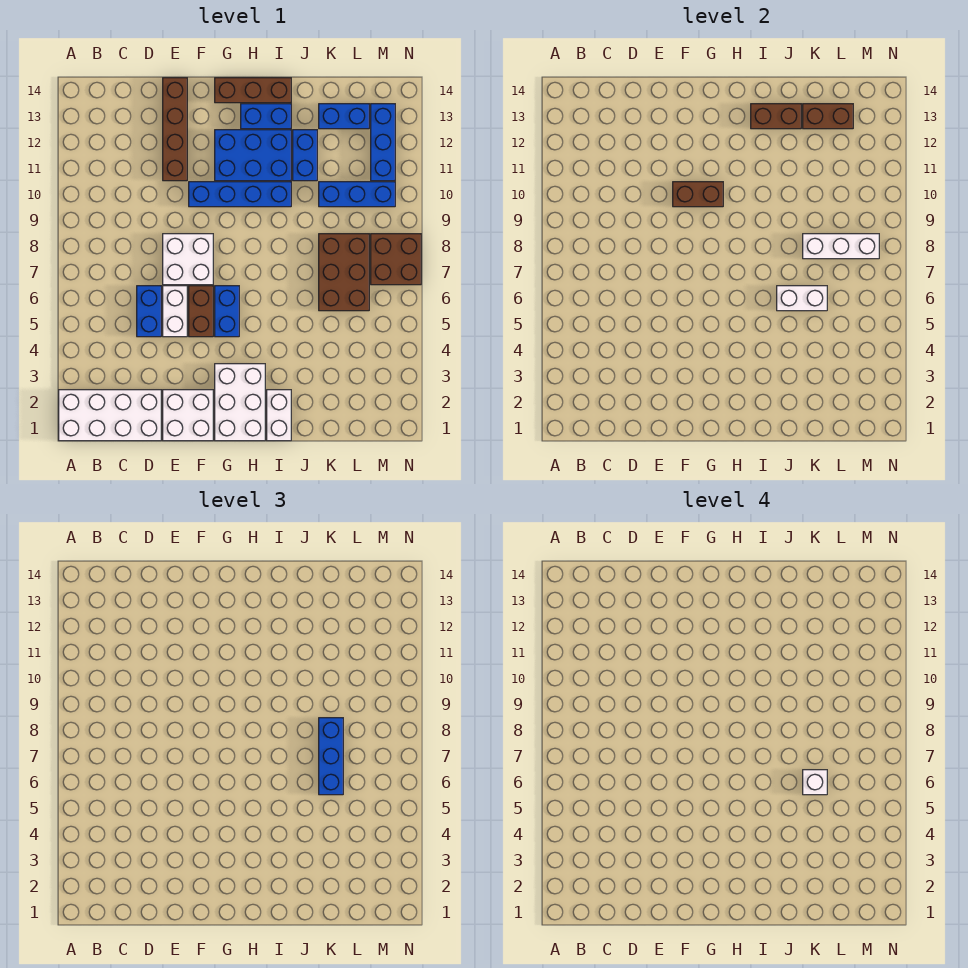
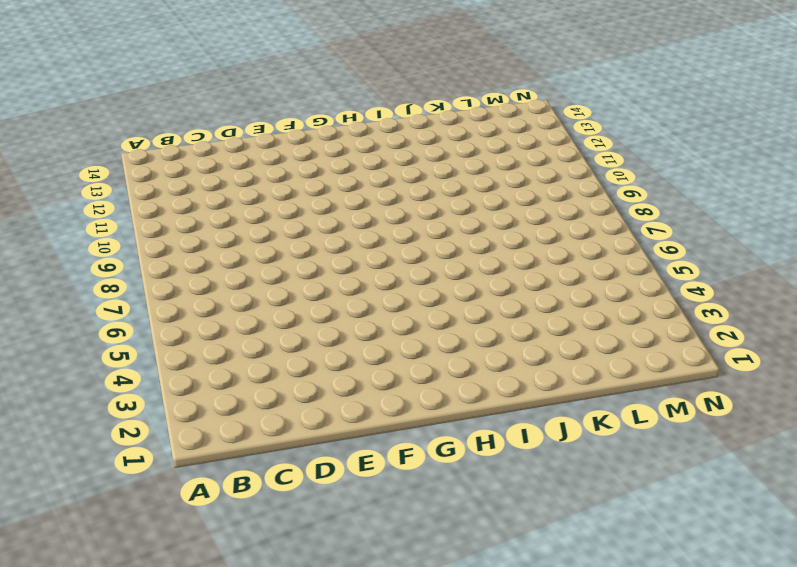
none -> white brick A1:D2 level 1
none -> blue brick D5:D6 level 1
none -> white brick E1:F2 level 1

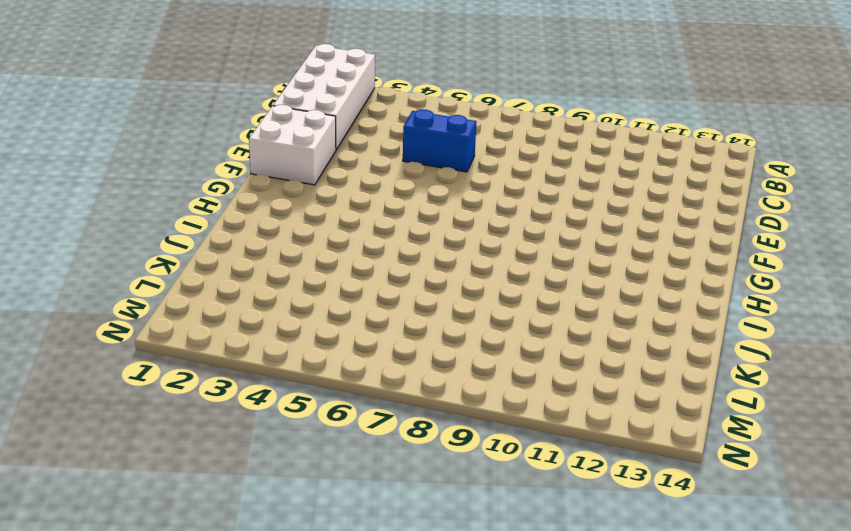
none -> white brick E5:E6 level 1
none -> white brick E7:F8 level 1
none -> brown brick E11:E14 level 1

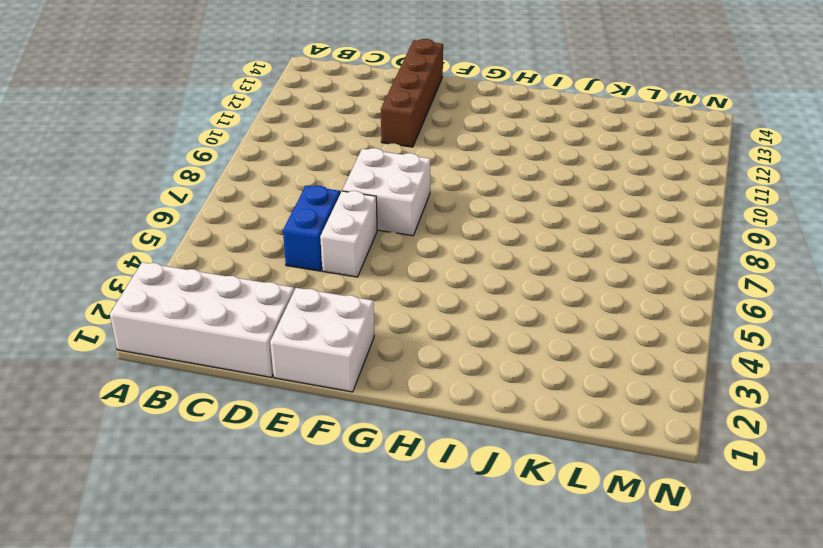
none -> brown brick F5:F6 level 1
none -> blue brick F10:I10 level 1
none -> white brick G1:H3 level 1

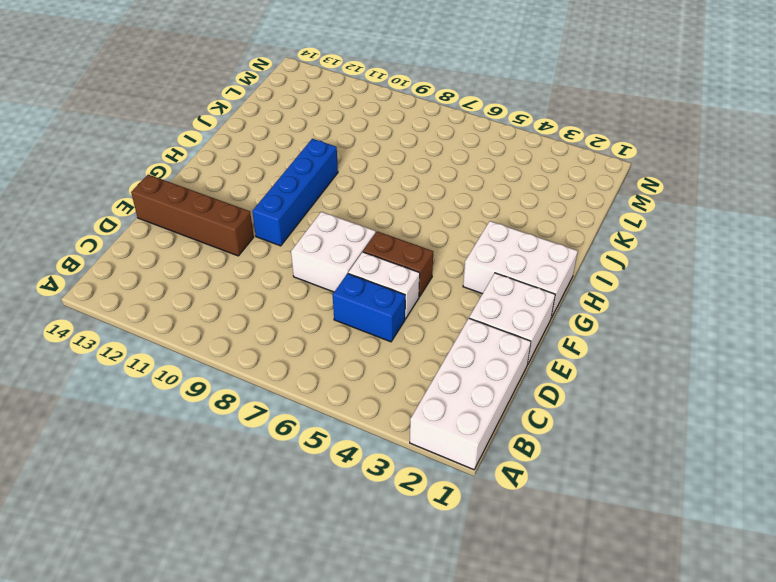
none -> blue brick G5:G6 level 1
none -> blue brick G11:I12 level 1
none -> brown brick G14:I14 level 1

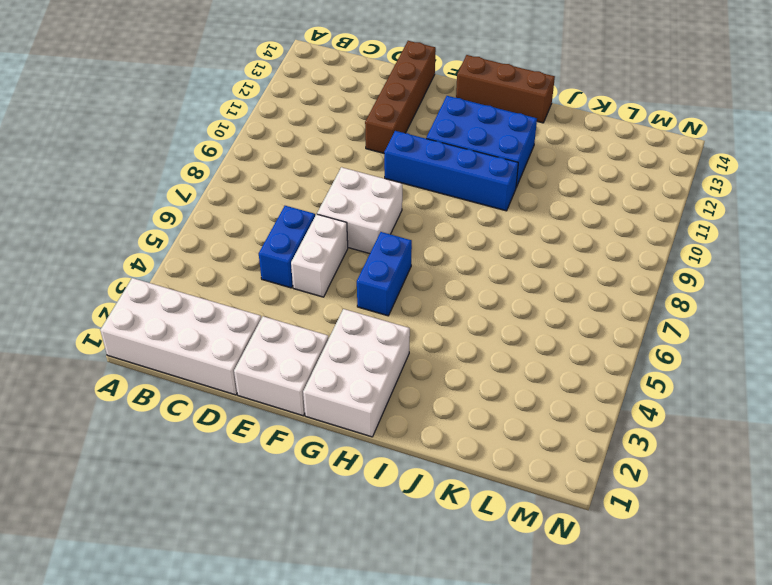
none -> brown brick F5:F6 level 1
none -> blue brick H13:I13 level 1
none -> white brick I1:I2 level 1

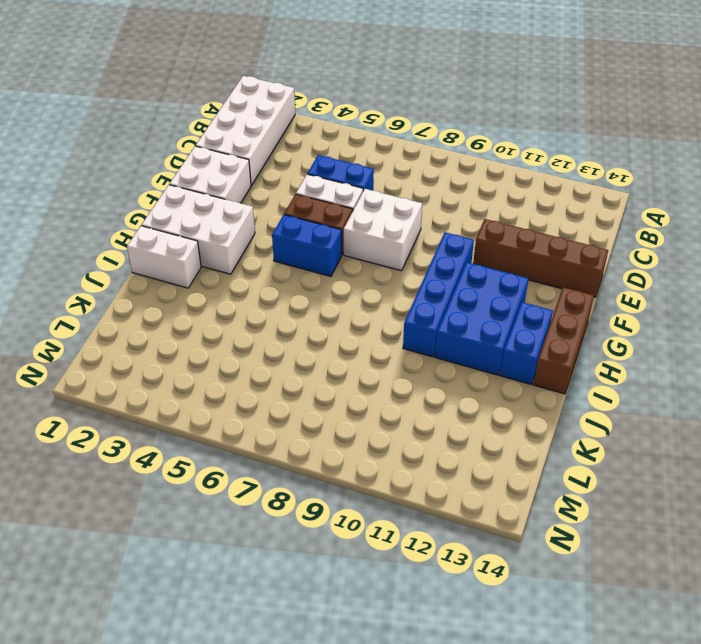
none -> blue brick J11:J12 level 1
none -> brown brick K6:L8 level 1
none -> blue brick K10:M10 level 1

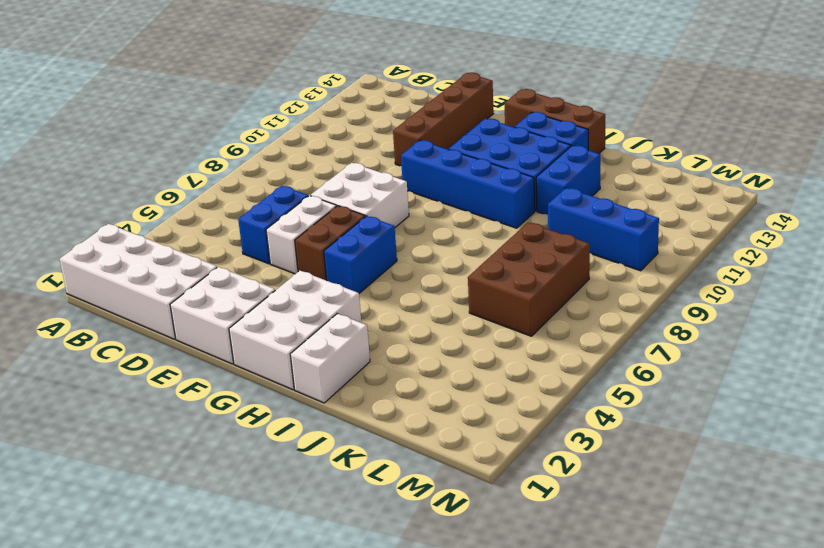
none -> blue brick K13:L13 level 1
none -> brown brick M7:N8 level 1
none -> blue brick M11:M13 level 1

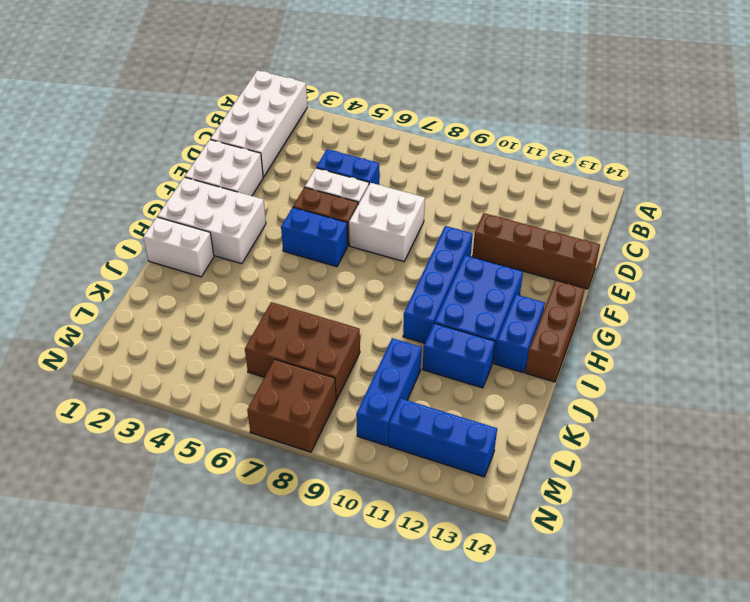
none -> blue brick K13:L13 level 1
none -> brown brick F10:G10 level 2
none -> brown brick I13:J13 level 2

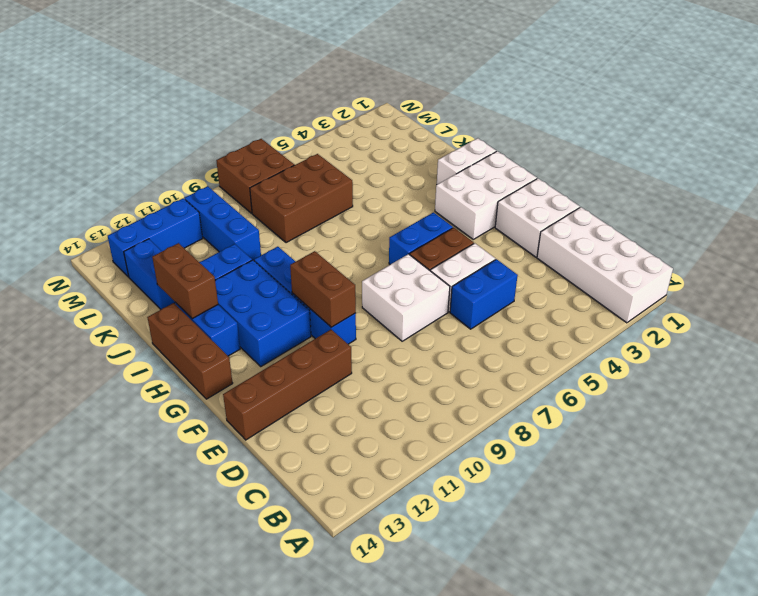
none -> white brick J6:K6 level 2
none -> white brick K8:M8 level 2
none -> brown brick K13:L13 level 2

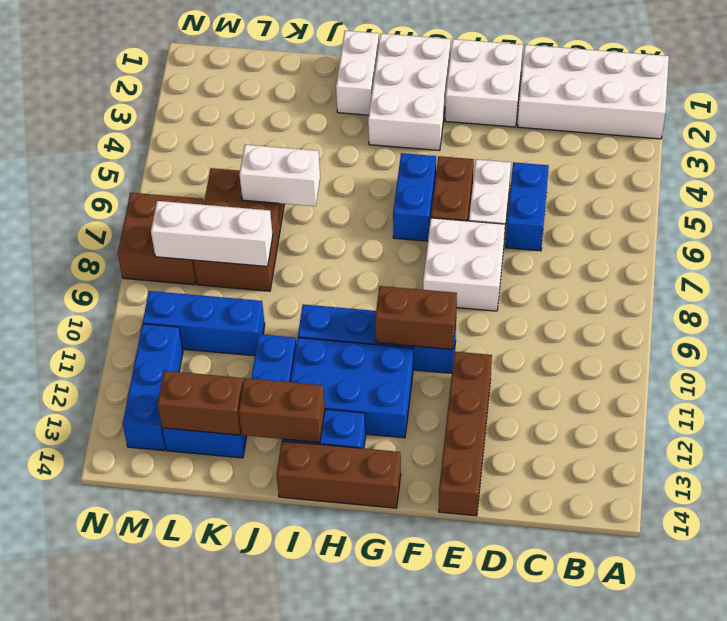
none -> blue brick K6:K8 level 3
none -> white brick K6 level 4

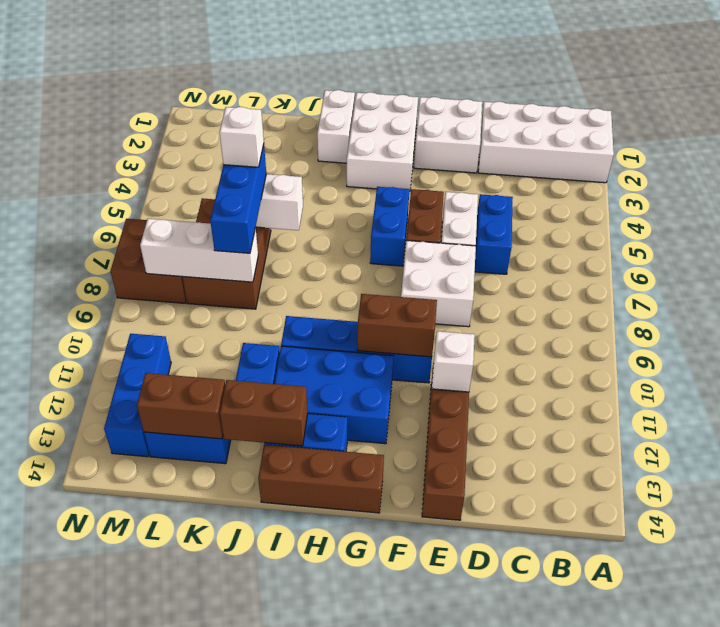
white brick E11 level 2 -> none
none -> blue brick K10:M10 level 1

